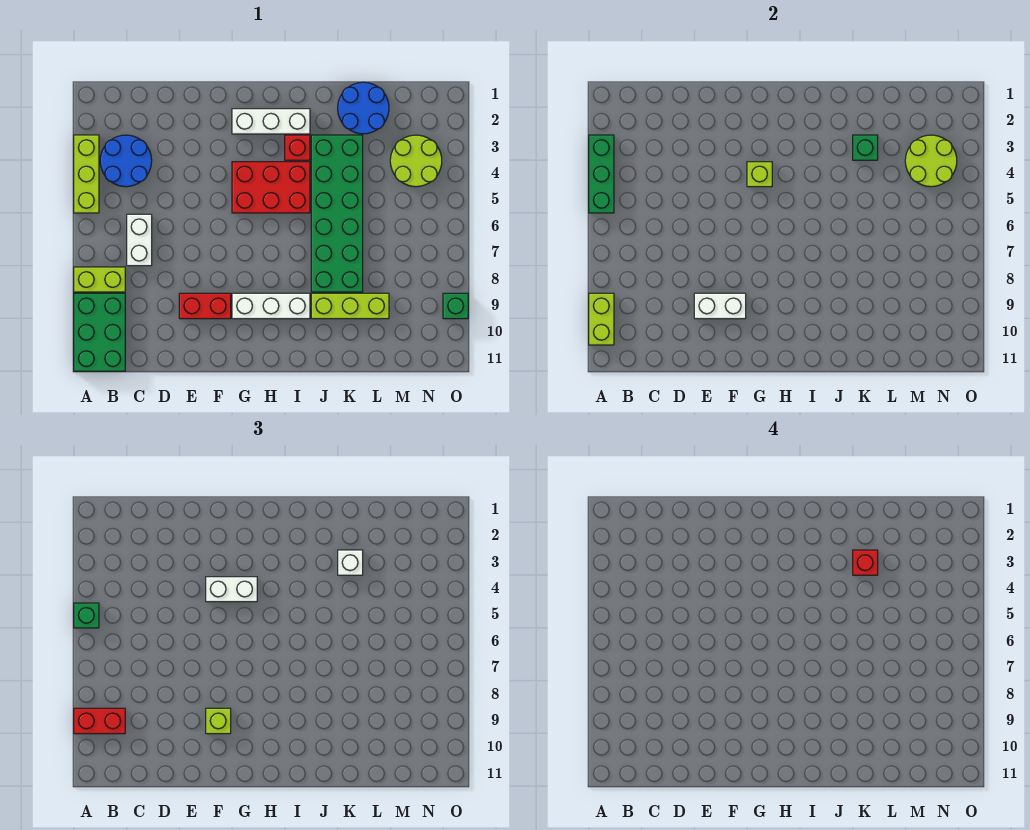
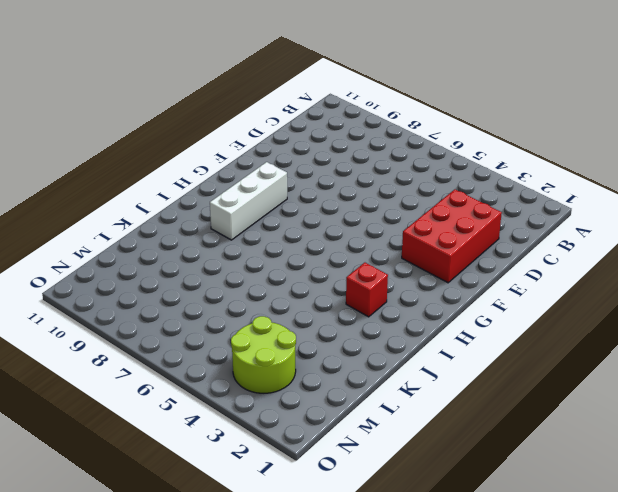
red brick D2:F3 level 1 -> red brick G4:I5 level 1
none -> lime brick A3:A5 level 1
none -> lime brick A8:B8 level 1
none -> green brick A9:B11 level 1

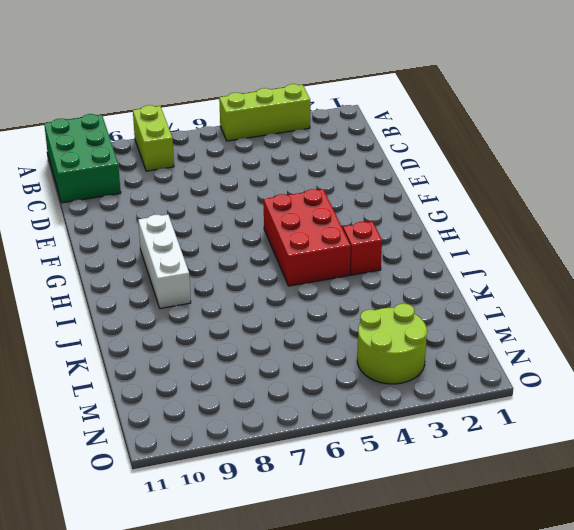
green brick A10:C11 level 1 -> green brick A9:B11 level 1
none -> blue round brick B3:C4 level 1
none -> white brick C6:C7 level 1
none -> red brick E9:F9 level 1

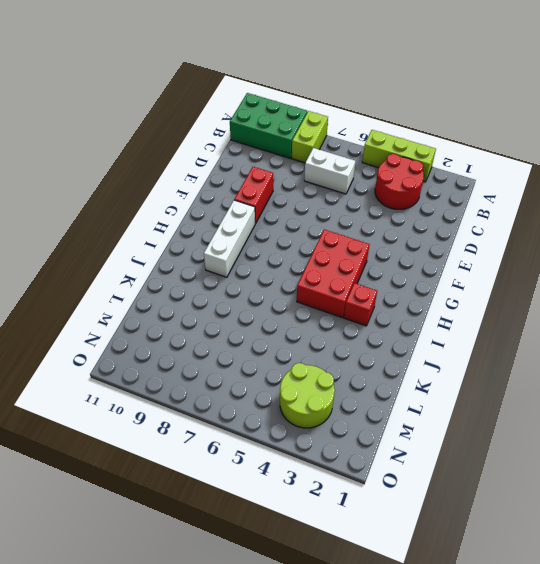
red round brick B3:C4 level 1 -> blue round brick B3:C4 level 1
none -> white brick G2:I2 level 1
none -> green brick J3:K8 level 1
none -> lime brick J9:L9 level 1

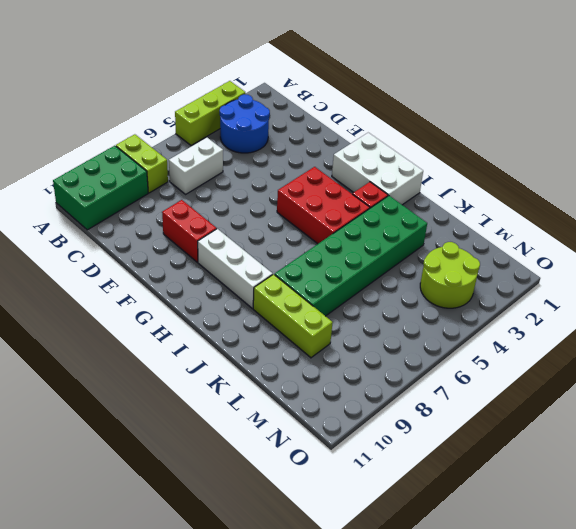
white brick G1:I2 level 1 -> white brick G2:I2 level 1
none -> blue round brick K1:L2 level 1
none -> green brick O9 level 1
none -> green brick A3:A5 level 2

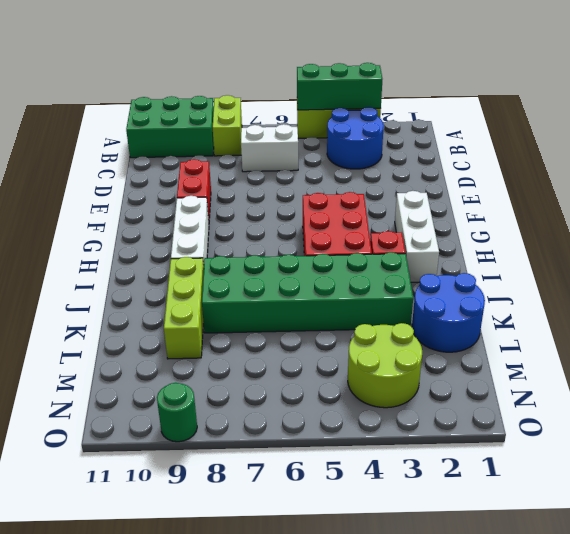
green round brick O9 level 1 -> green brick O9 level 1
none -> lime brick A9:A10 level 2
none -> white brick E9:F9 level 2
none -> lime brick G4 level 2

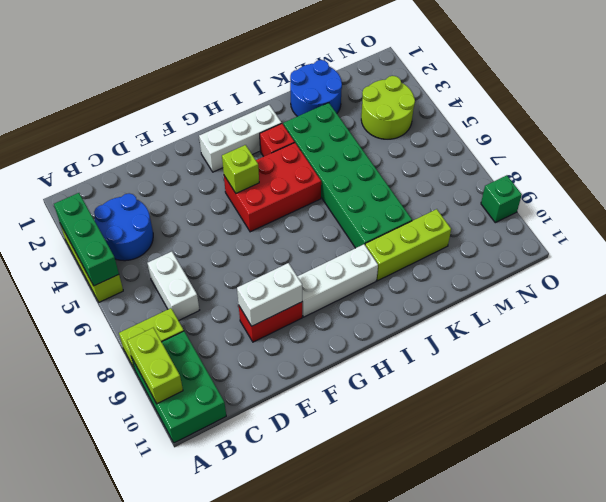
none -> green brick K3 level 2
none -> lime round brick M3:N4 level 2
none -> green brick A5 level 3

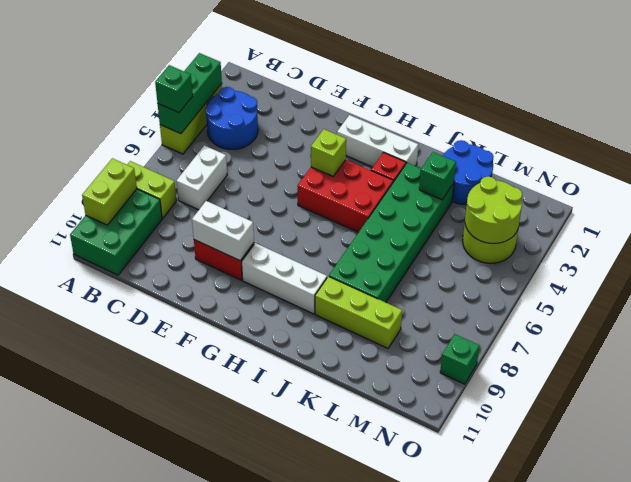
none -> red brick A9:B9 level 3
none -> white brick F4:G4 level 3
none -> lime brick F9 level 3

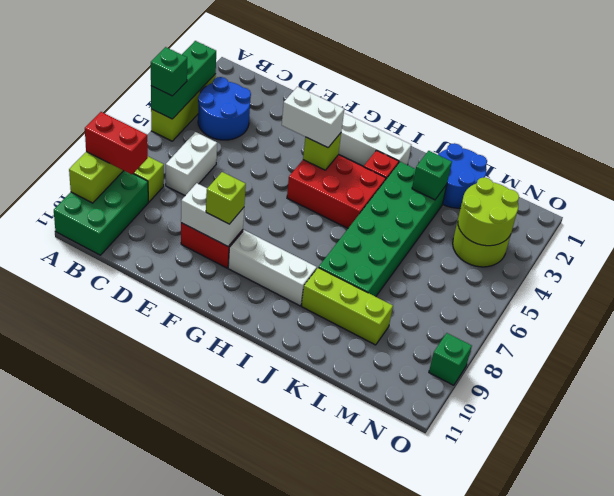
none -> white brick K3 level 3
none -> red brick K3 level 4

